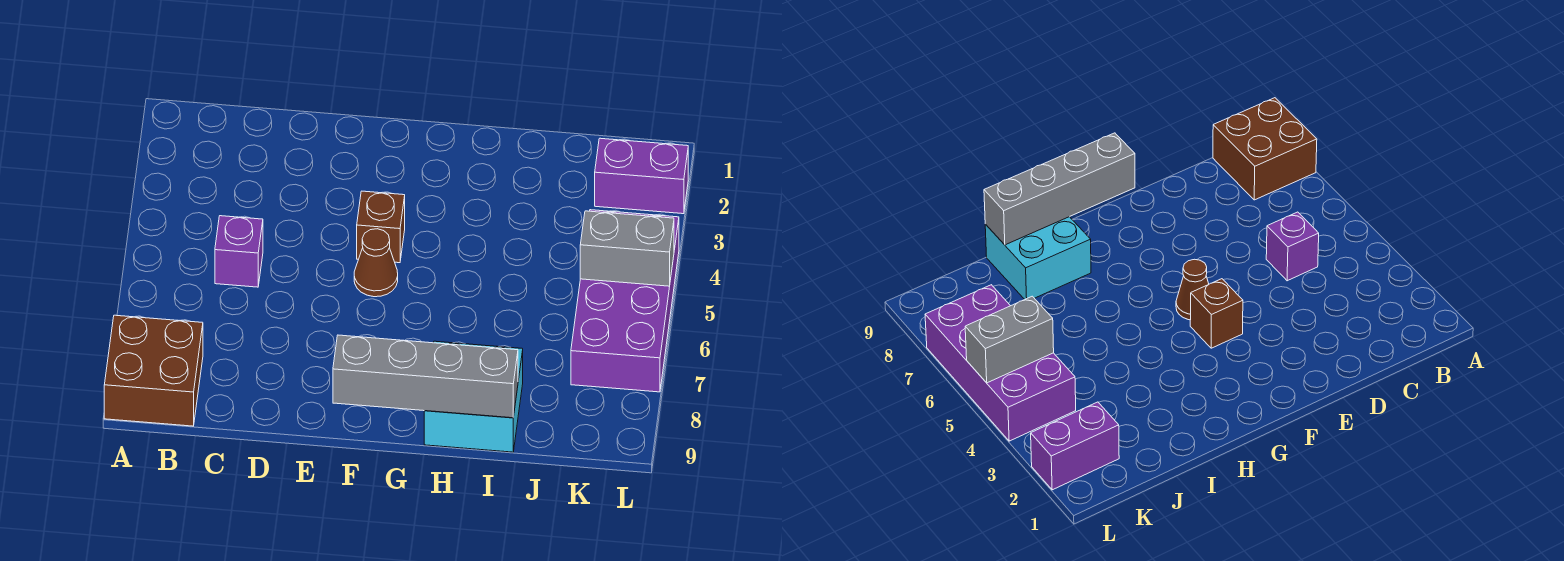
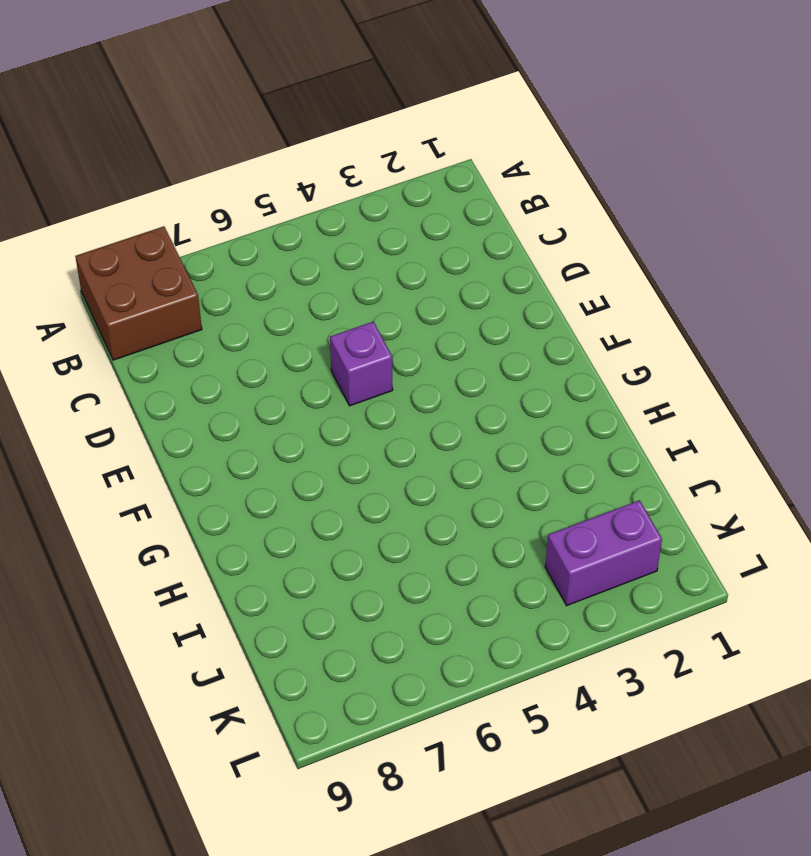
purple brick E5 level 1 -> purple brick C5 level 1
purple brick K2:K3 level 1 -> purple brick K2:L2 level 1
none -> brown brick F4 level 1
none -> brown cone F5 level 1

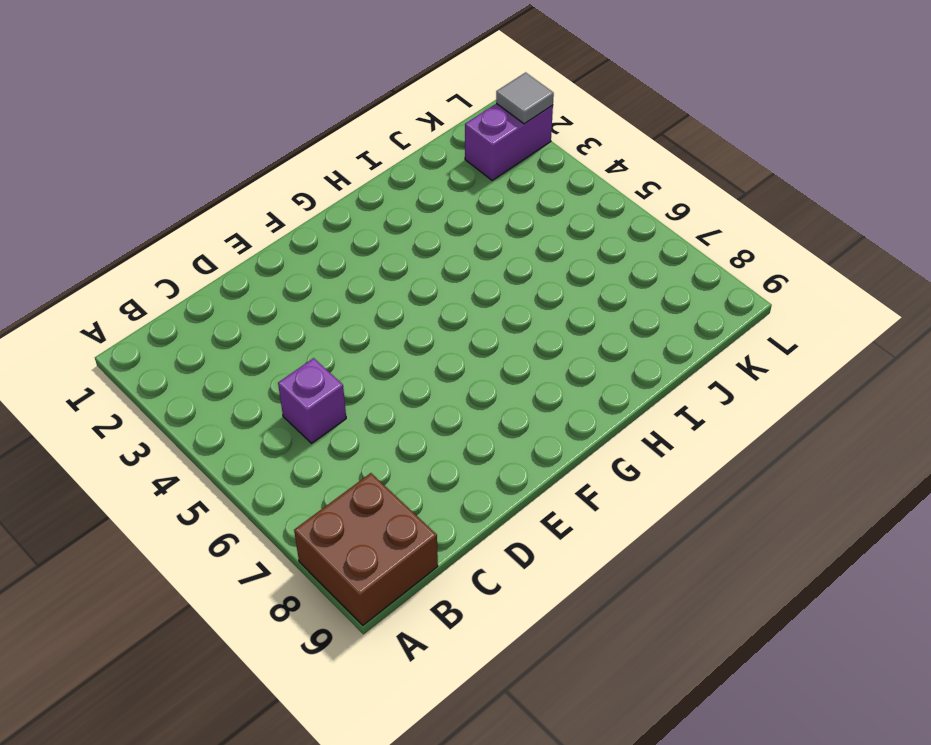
grey tile L2 level 2 -> none
none -> brown brick F4 level 1
none -> brown cone F5 level 1

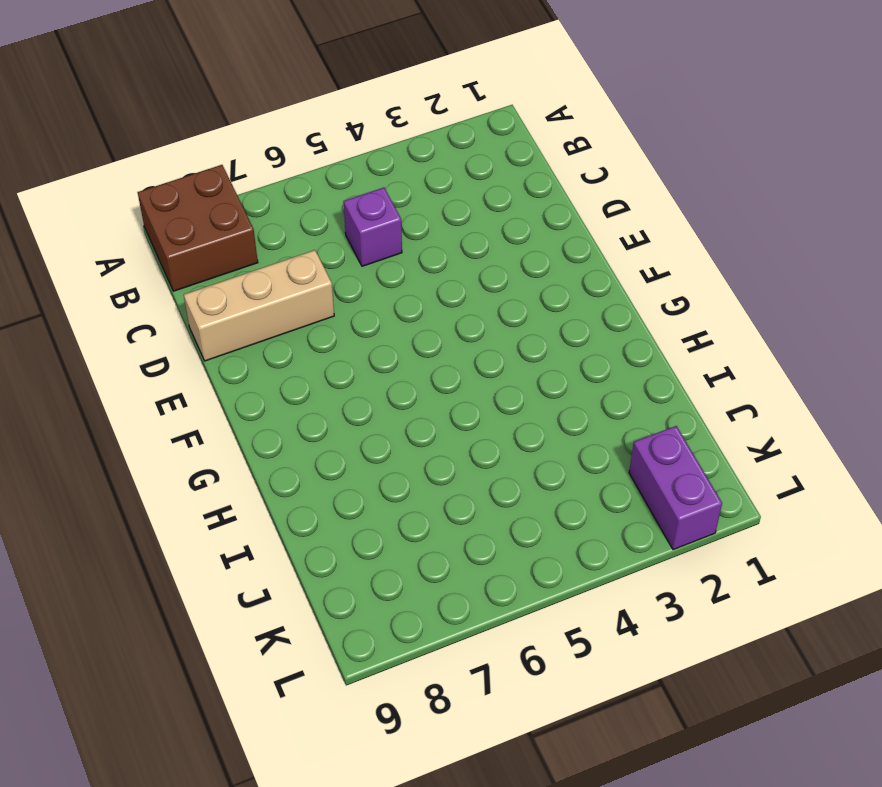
tan brick D7:D9 level 1 -> none
none -> brown brick F4 level 1
none -> brown cone F5 level 1

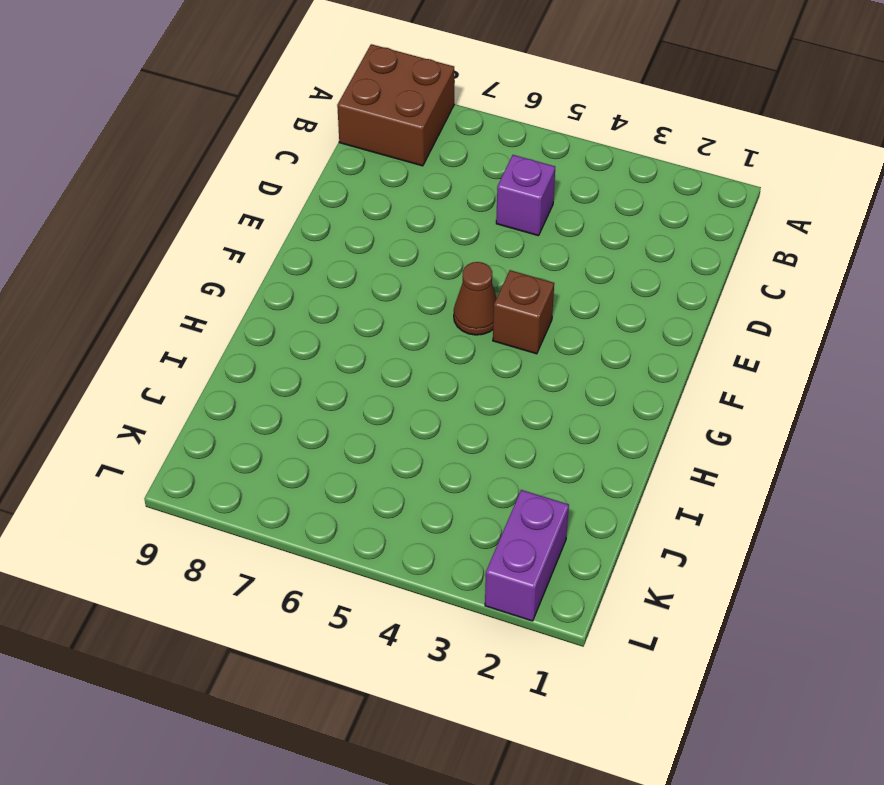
none -> cyan brick H8:I9 level 1
none -> purple brick K4:L7 level 1

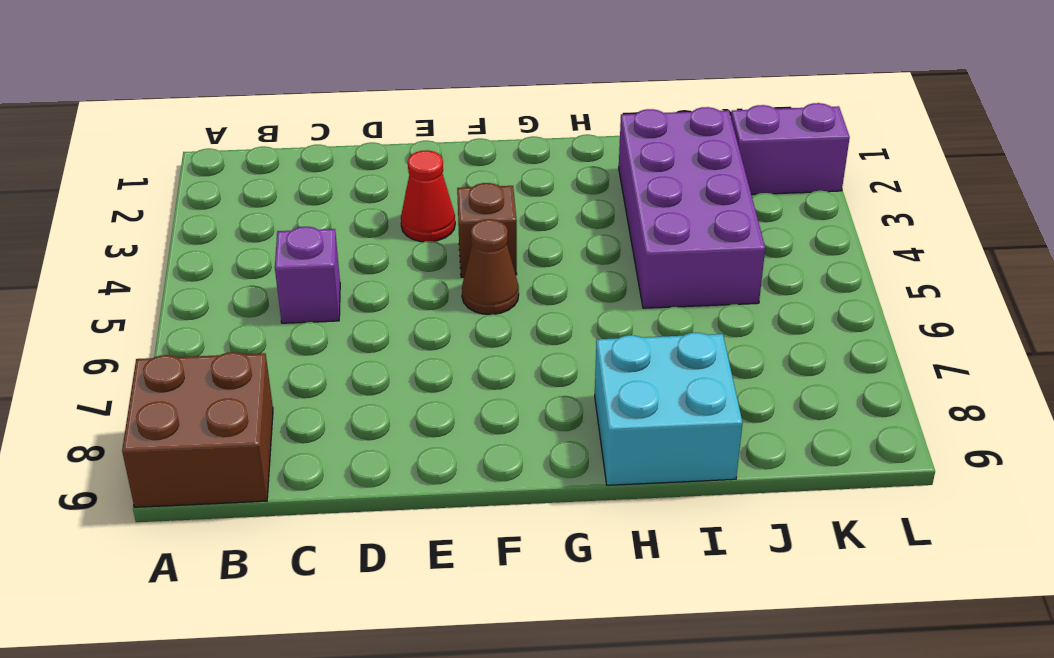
red cone E3 level 1 -> none
purple brick I2:J5 level 1 -> purple brick K4:L7 level 1
none -> grey brick F9:I9 level 2
none -> grey brick K5:L5 level 2

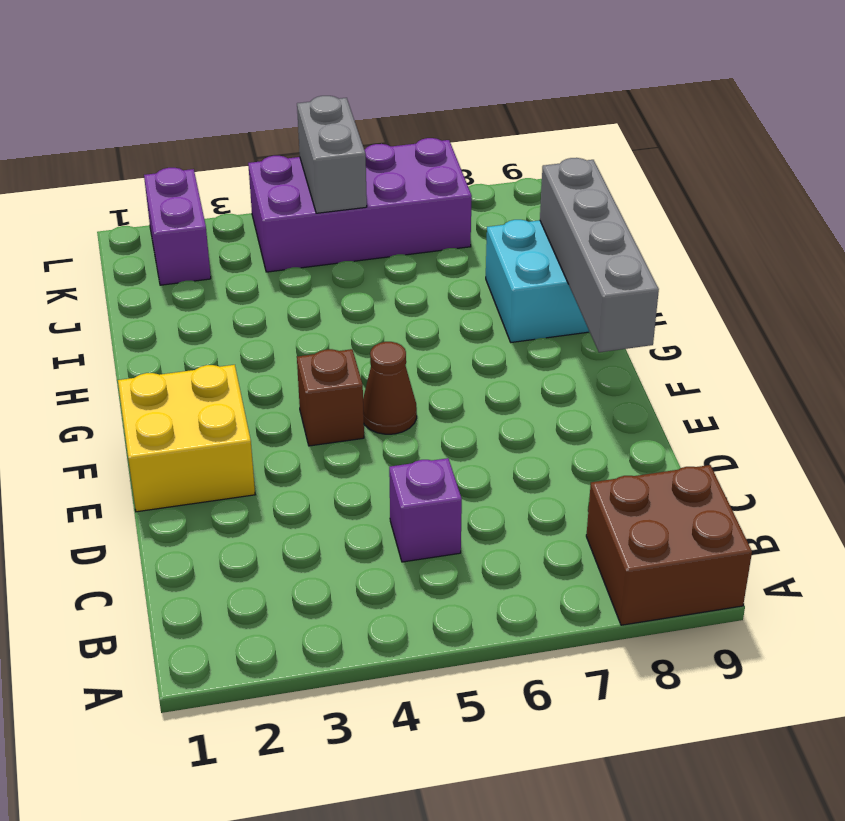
yellow brick E1:F2 level 1 -> none

